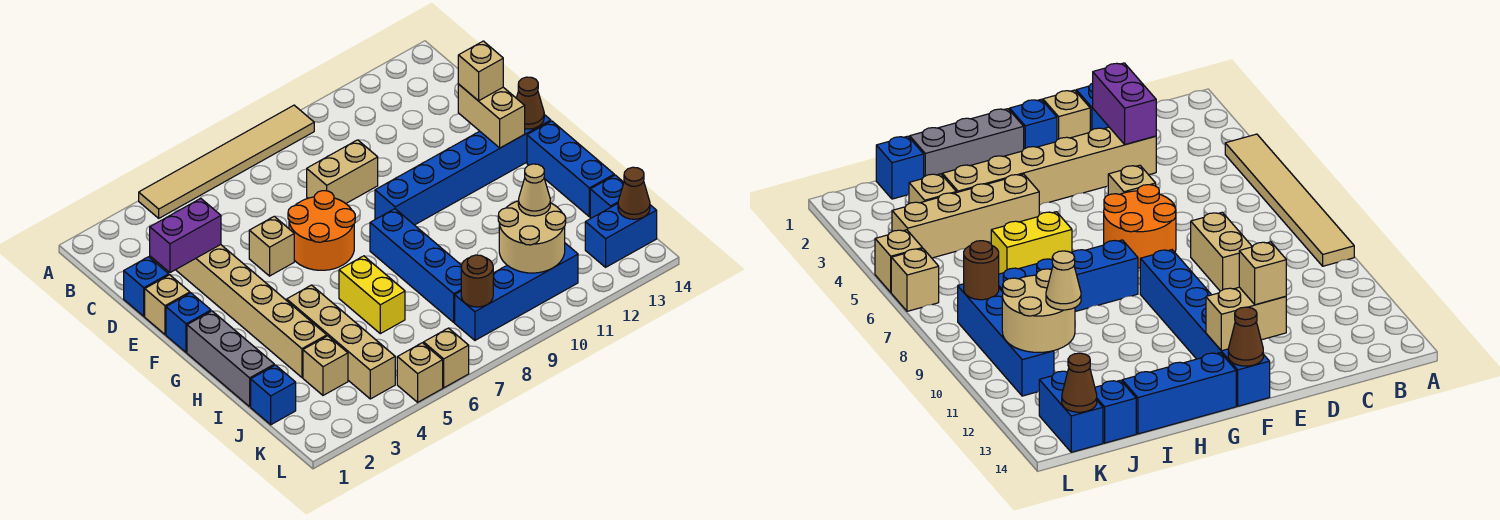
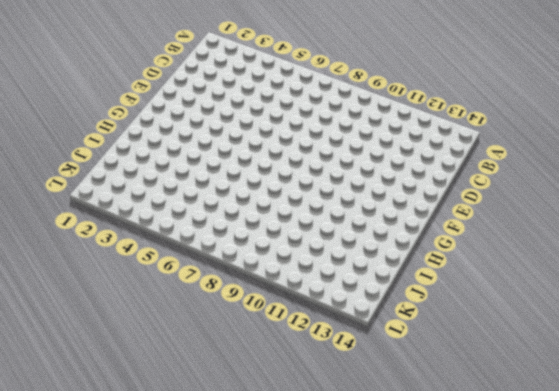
none -> tan tile A4:A9 level 1
none -> blue brick D1 level 1
none -> tan brick D3:I3 level 1

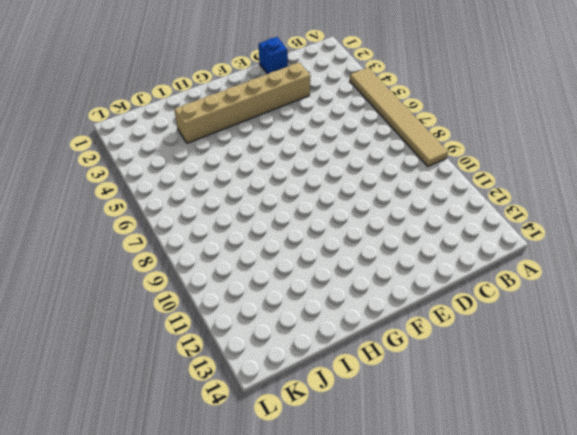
none -> tan brick D8:D9 level 1
none -> tan brick E1 level 1
none -> tan brick E5 level 1

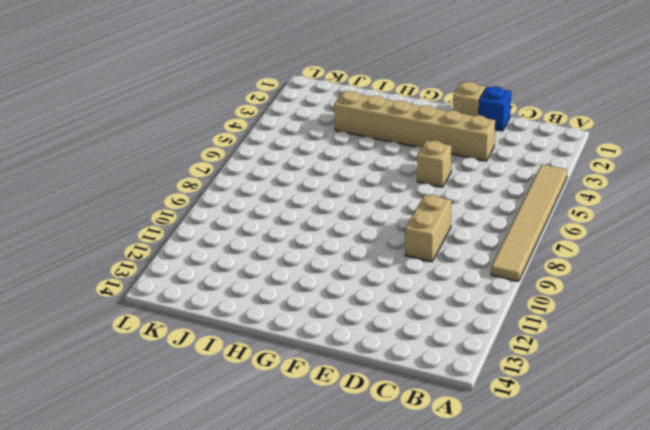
none -> orange round brick E6:F7 level 1
none -> blue brick F1 level 1
none -> blue brick F9:F14 level 1

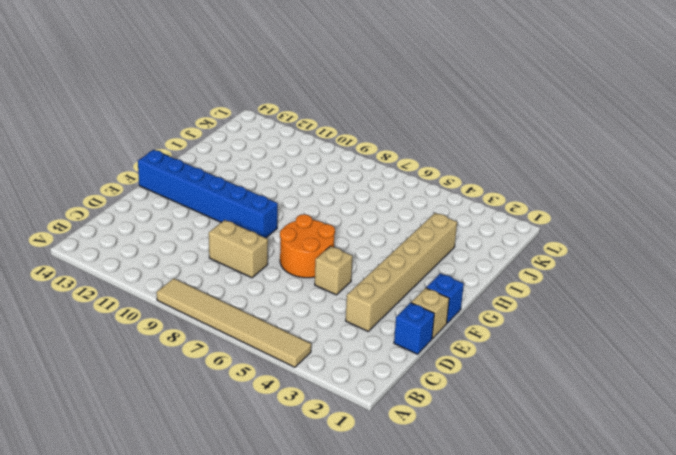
none -> grey brick G1:I1 level 1
none -> blue brick G8:J8 level 1
none -> blue brick G14:I14 level 1

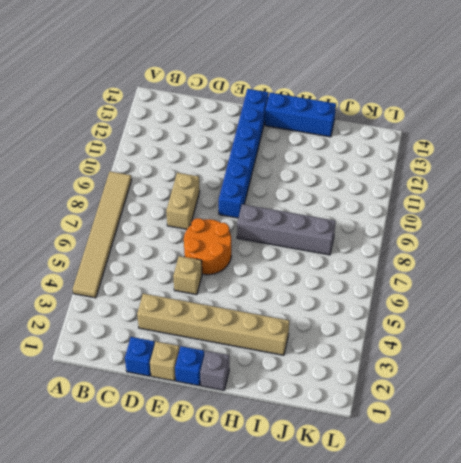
grey brick G1 level 1 -> grey brick G1:I1 level 1
grey brick G8:J8 level 1 -> blue brick G8:J8 level 1
none -> tan brick H4:K4 level 1
none -> yellow brick H6:I6 level 1
none -> blue brick J1 level 1

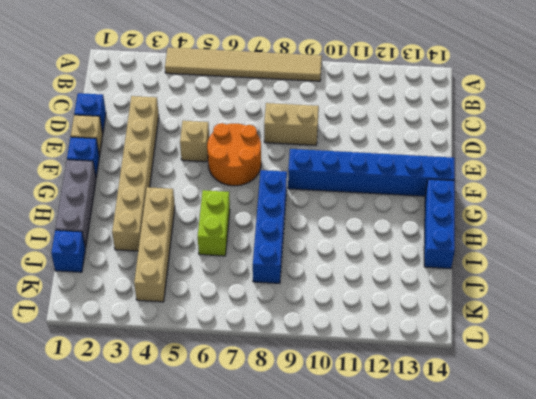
lime brick H6:I6 level 1 -> yellow brick H6:I6 level 1
none -> tan brick J3 level 1
none -> blue brick J14 level 1
none -> blue brick K8:K11 level 1

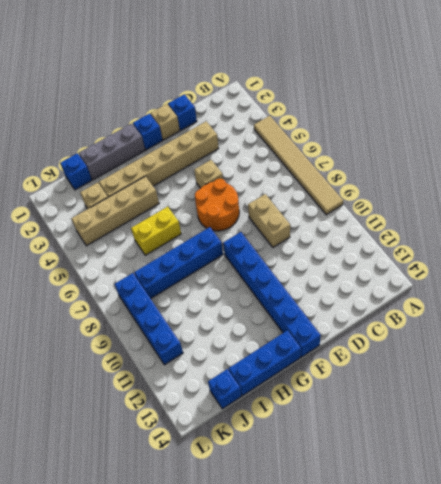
none -> blue brick K13:K14 level 1
none -> tan brick L5 level 1
none -> tan brick L6 level 1

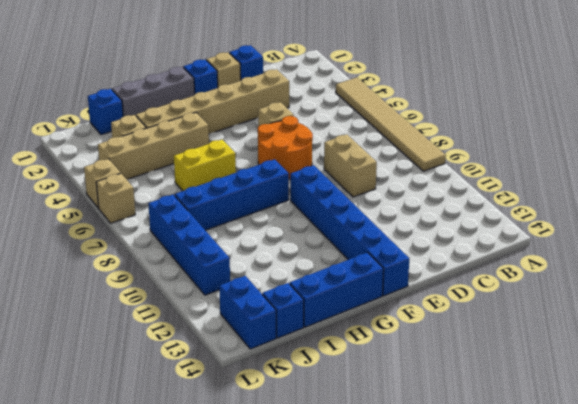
none -> purple brick D2:D3 level 2
none -> tan brick E13:F13 level 2
none -> brown cone F14 level 2

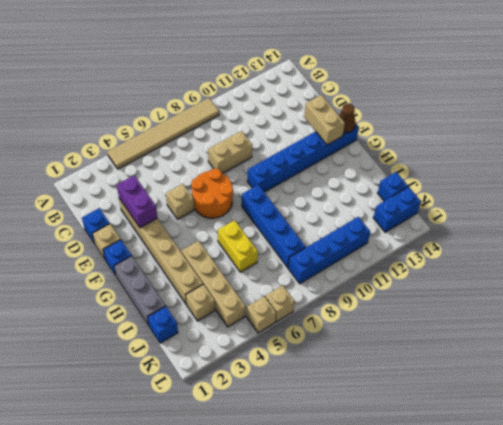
purple brick D3:E3 level 2 -> purple brick D2:D3 level 2
none -> blue brick G14:I14 level 1
none -> tan round brick J10:K11 level 2
none -> brown round brick K8 level 2

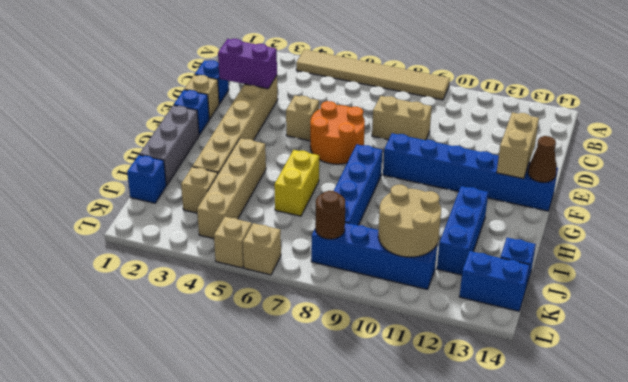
blue brick H12:J12 level 1 -> blue brick G14:I14 level 1
none -> brown cone K14 level 2
none -> tan brick E13 level 3
none -> tan cone J11 level 3

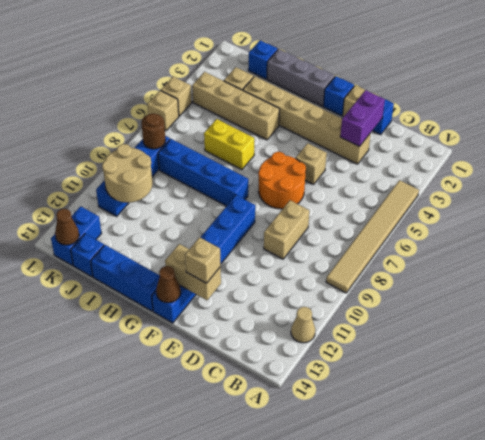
tan cone A12 level 1 -> tan cone J11 level 3

